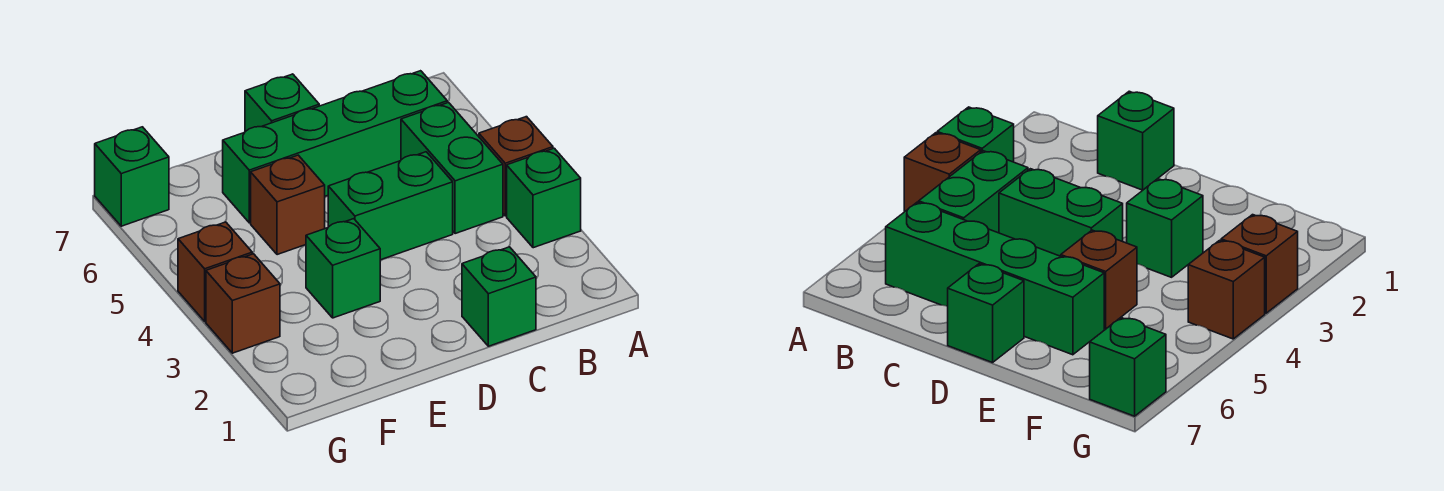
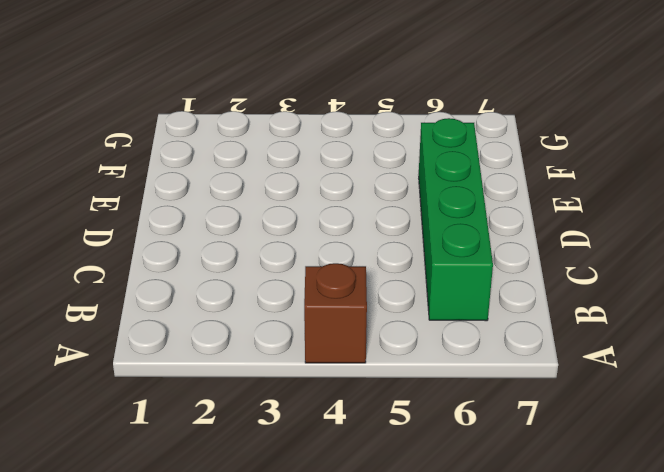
none -> green brick A3 level 1
none -> green brick B4:B5 level 1
none -> green brick C1 level 1

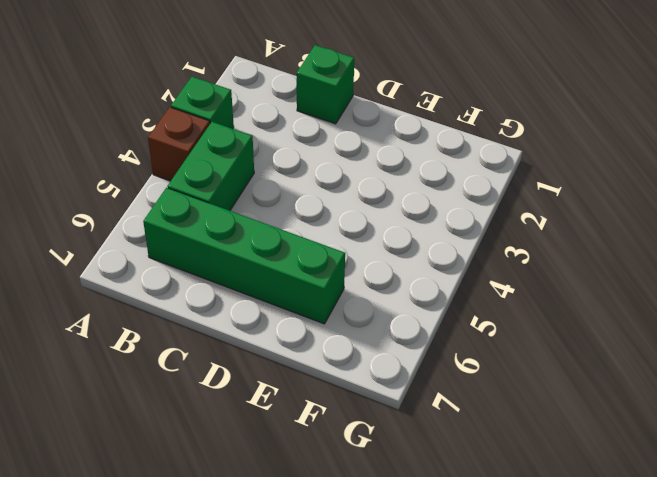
none -> green brick C4:D4 level 1
none -> green brick D7 level 1
none -> green brick E3 level 1

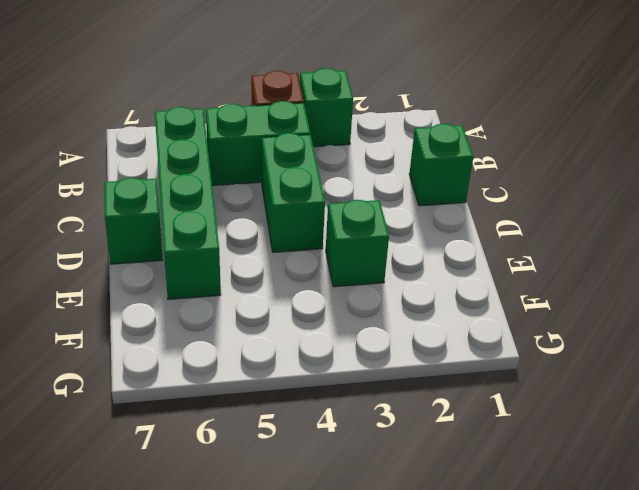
none -> brown brick E5 level 1
none -> brown brick G3 level 1
none -> brown brick G4 level 1

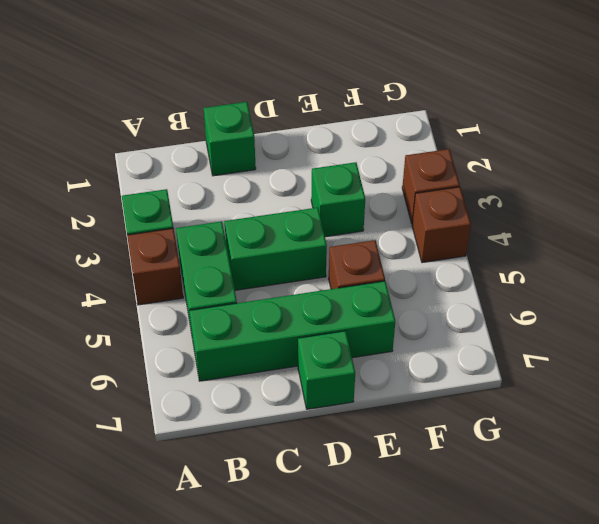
none -> green brick G7 level 1

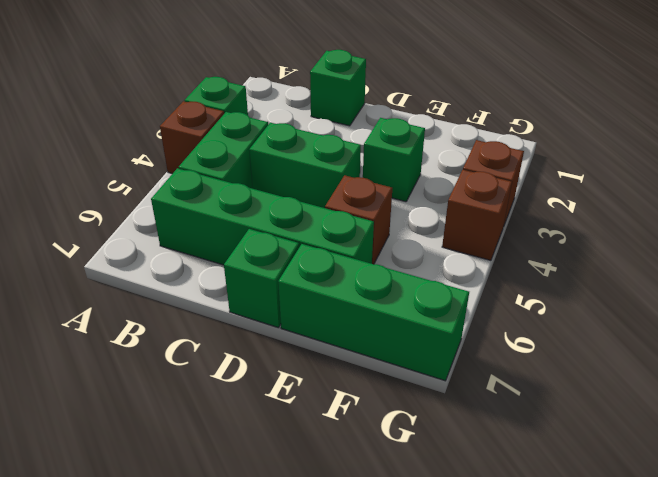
green brick E7:G7 level 1 -> green brick G7 level 1

